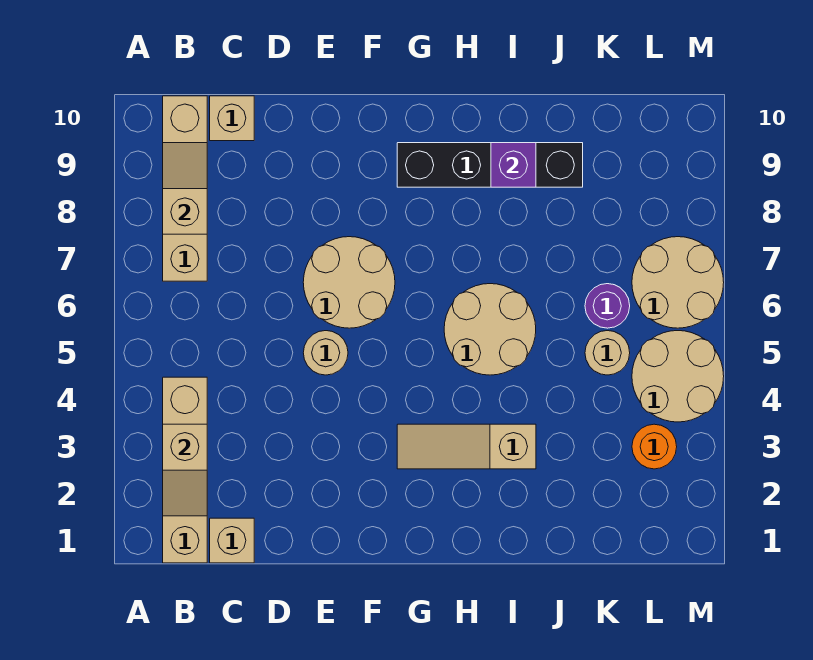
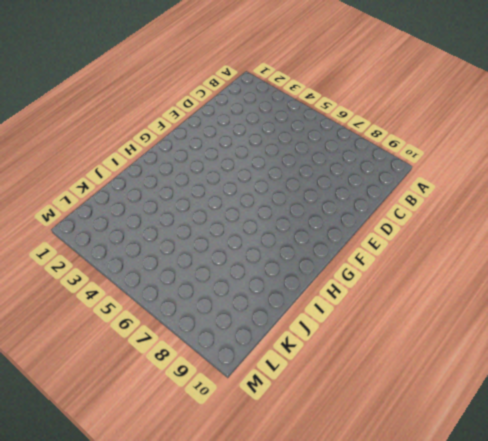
none -> tan brick B1:B4 level 1
none -> tan brick B7:B10 level 1
none -> tan brick C1 level 1

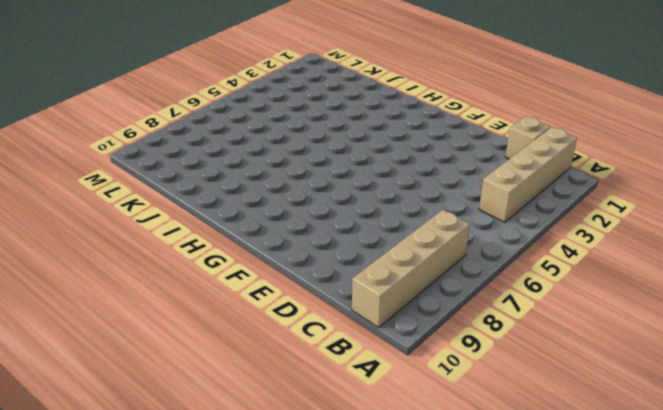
none -> tan brick C10 level 1
none -> tan round brick E5 level 1
none -> tan round brick E6:F7 level 1

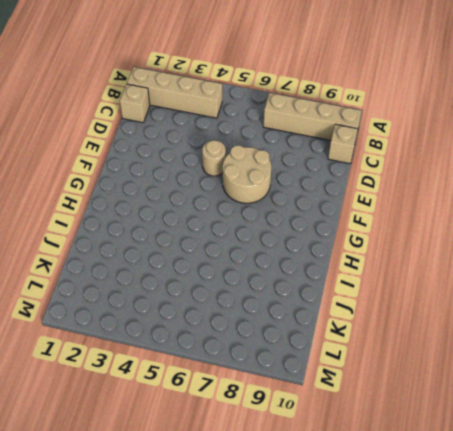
none -> tan slope G3:I3 level 1 top I
none -> black brick G9:J9 level 1
none -> tan round brick H5:I6 level 1

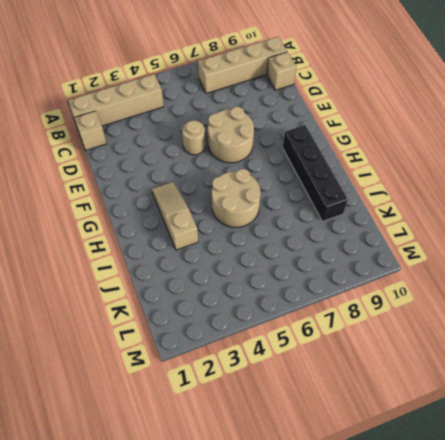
none -> tan round brick K5 level 1
none -> purple round brick K6 level 1
none -> orange round brick L3 level 1

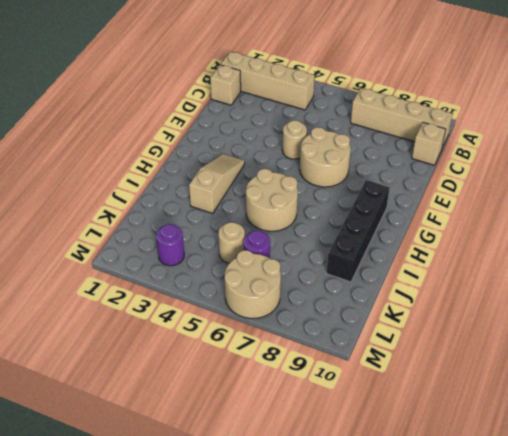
purple round brick L3 level 1 -> orange round brick L3 level 1
none -> tan round brick L4:M5 level 1
none -> tan slope B2:B3 level 2 top 3
none -> tan slope B8:B9 level 2 top 8

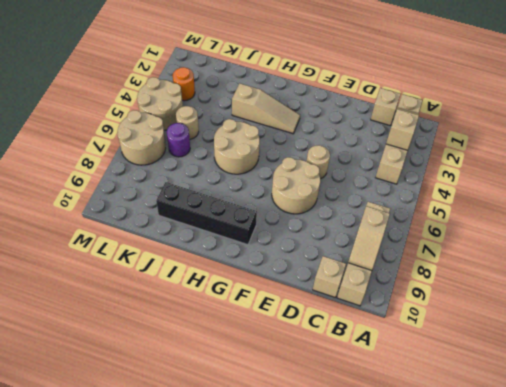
none -> purple brick I9 level 2

